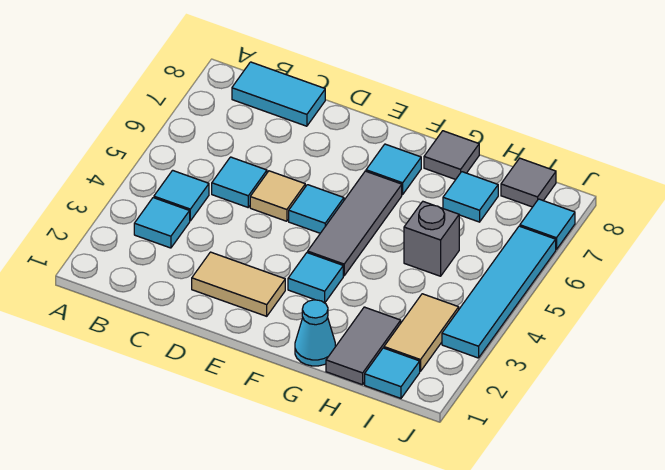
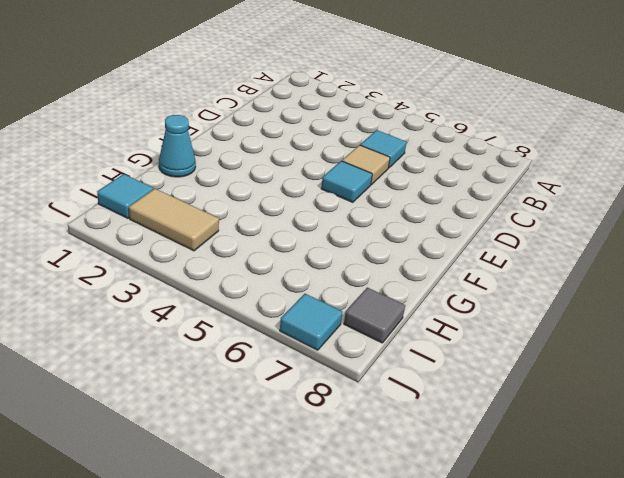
none -> cyan tile B3 level 1
none -> cyan tile B4 level 1
none -> cyan tile B8:C8 level 1

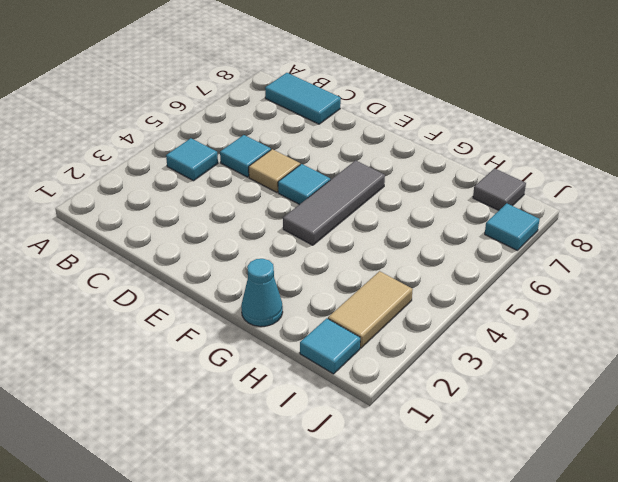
none -> cyan tile B3 level 1
none -> tan tile D2:E2 level 1
none -> cyan tile F3 level 1

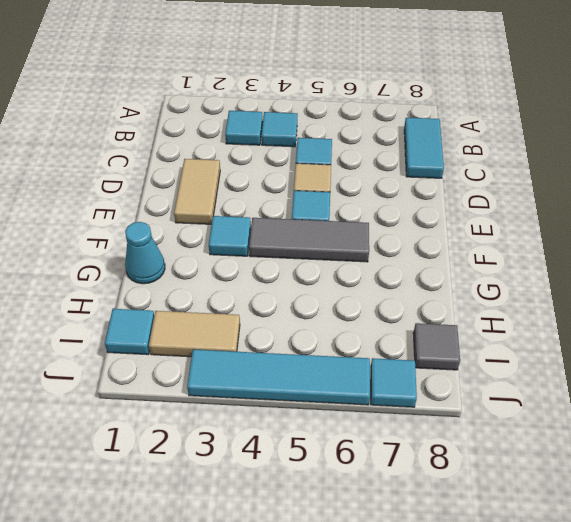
none -> cyan tile F7 level 1
none -> grey tile G8 level 1
none -> grey tile H1:H2 level 1

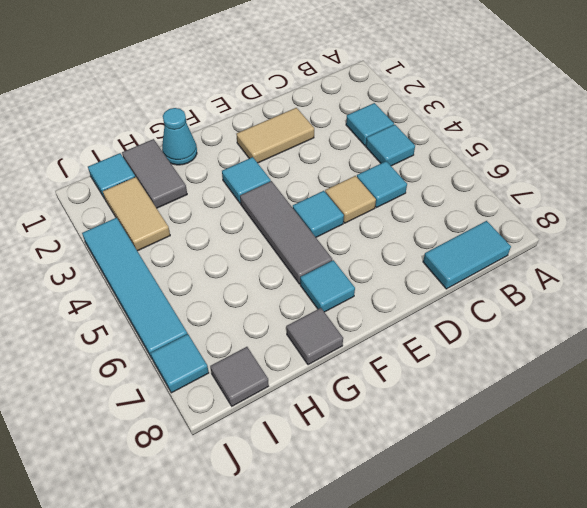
none -> grey brick H5 level 1
none -> cyan tile H7 level 1

